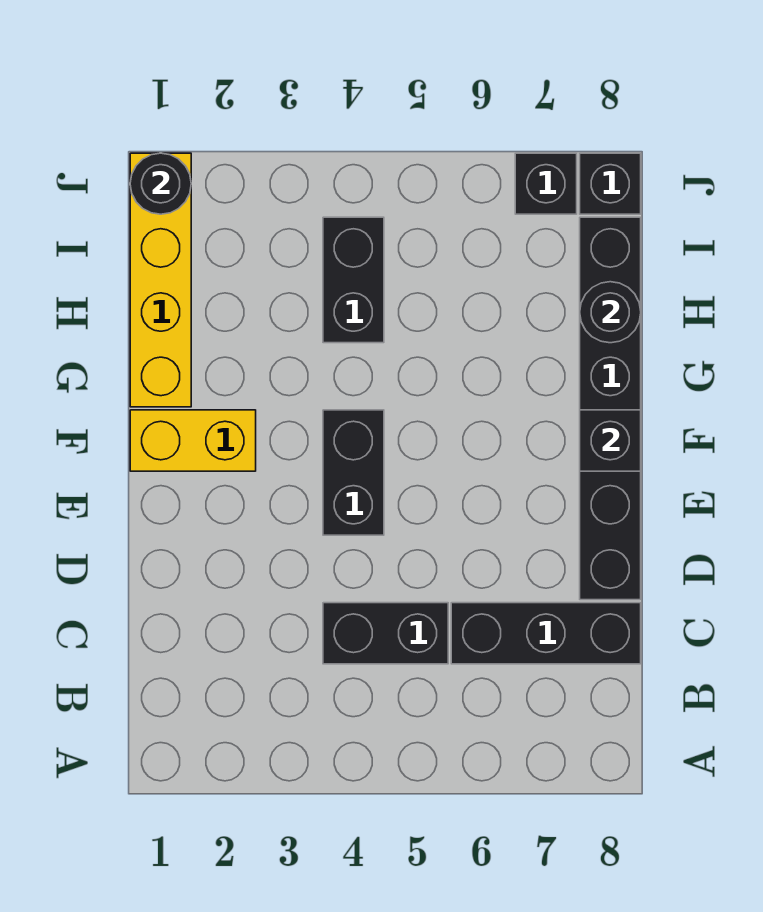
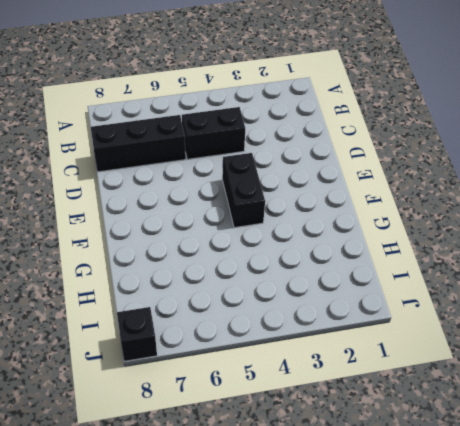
none -> black brick D8:I8 level 1
none -> yellow brick F1:F2 level 1
none -> yellow brick G1:J1 level 1

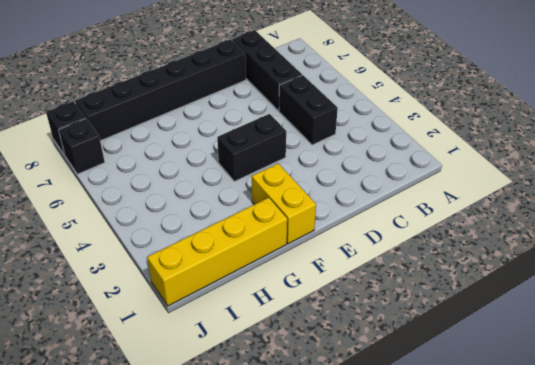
none -> black brick H4:I4 level 1
none -> black brick F8 level 2
none -> black round brick H8 level 2

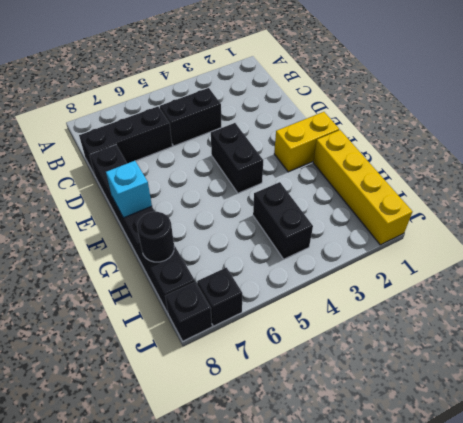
cyan brick F8 level 2 -> black brick F8 level 2
none -> black round brick J1 level 2

